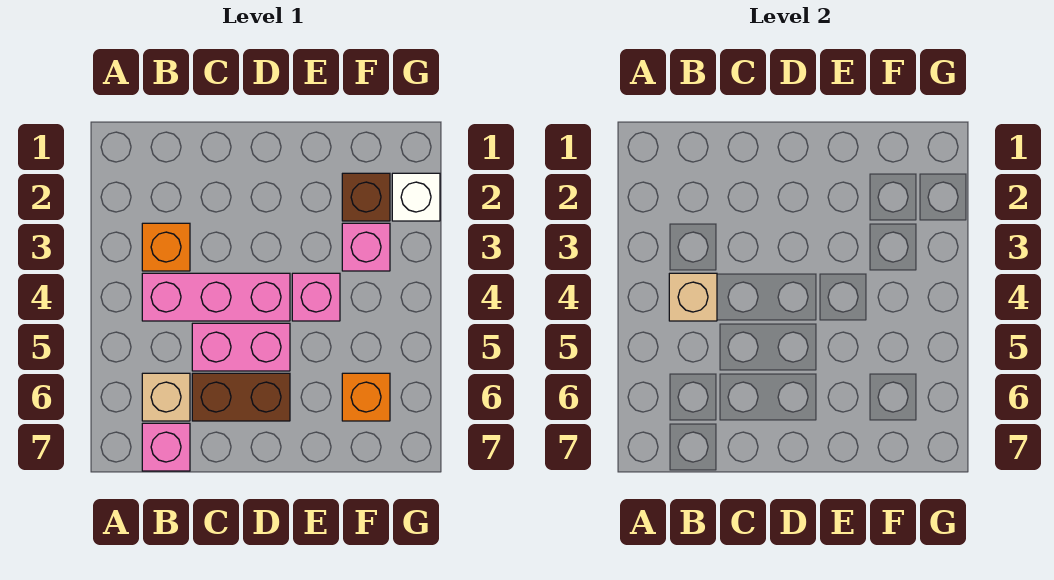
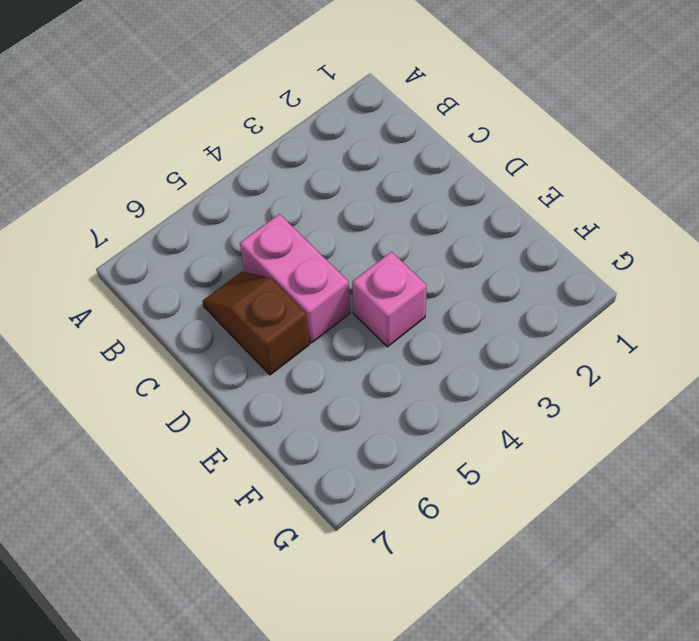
brown slope C6:D6 level 1 top D -> brown brick C6:D6 level 1
none -> orange brick B3 level 1
none -> pink brick B4:D4 level 1
none -> tan brick B6 level 1

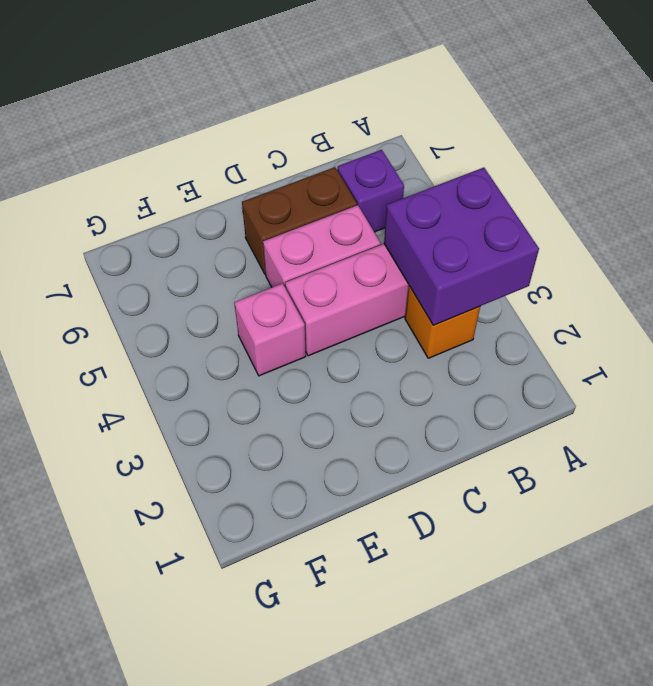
purple brick A3:B4 level 2 -> tan brick B4 level 2
purple brick B6 level 1 -> tan brick B6 level 1
none -> pink brick B7 level 1
none -> brown brick F2 level 1
none -> pink brick F3 level 1

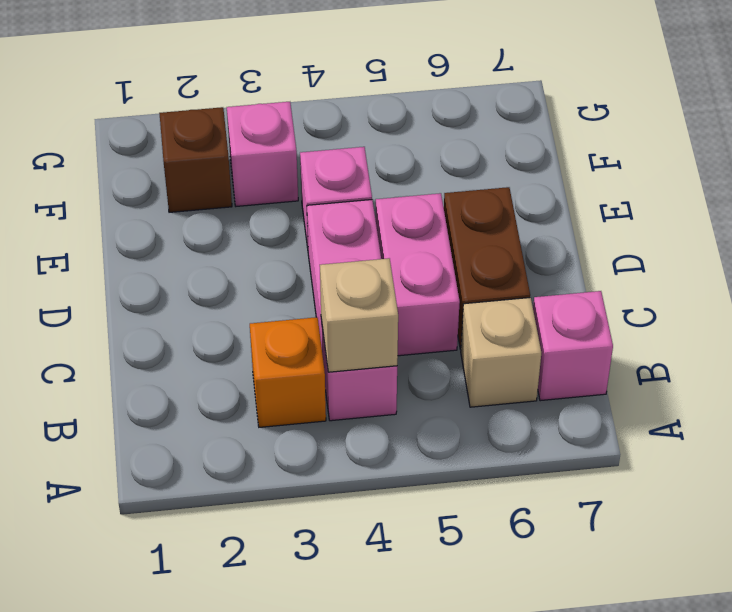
none -> orange brick F6 level 1
none -> white brick G2 level 1

